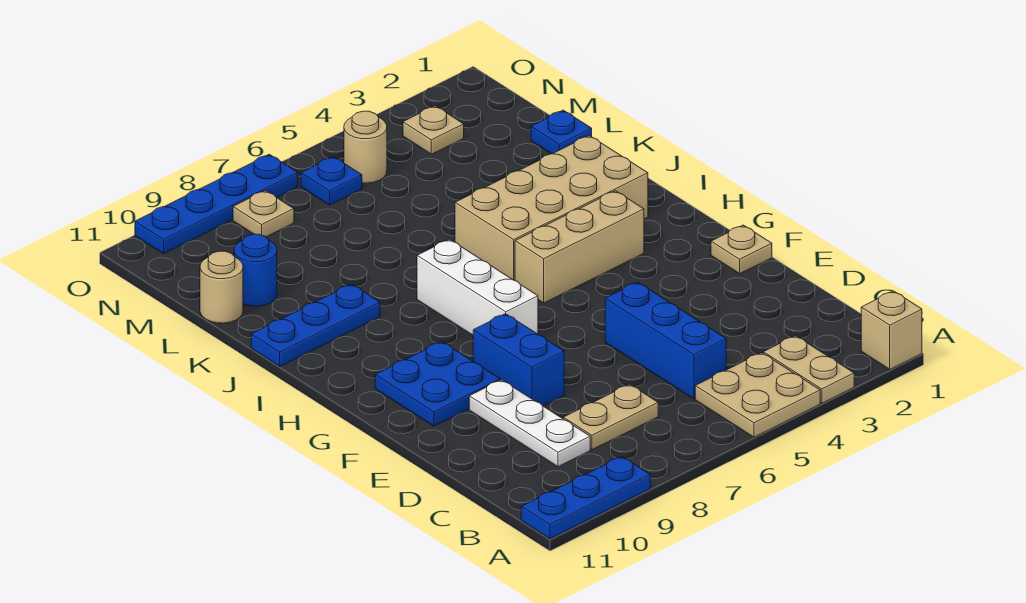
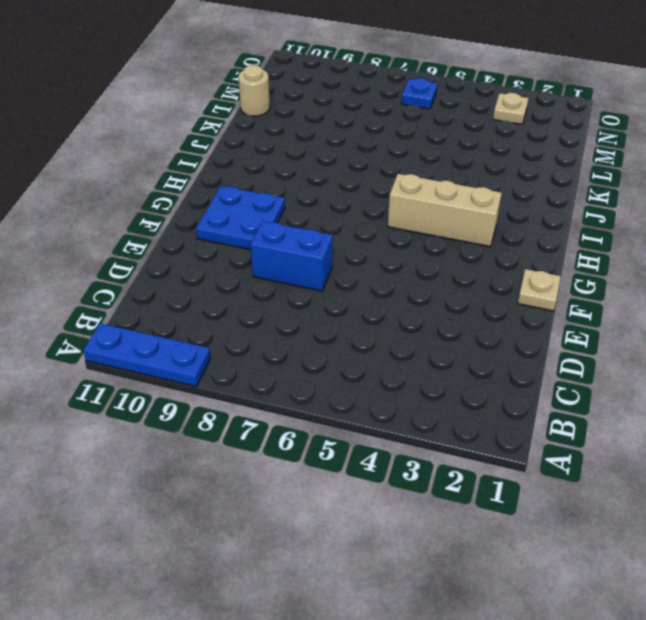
blue brick E7:E8 level 1 -> blue brick E8:F8 level 1
none -> tan brick A1 level 1
none -> tan plate A3:B3 level 1
none -> tan plate A4:B5 level 1

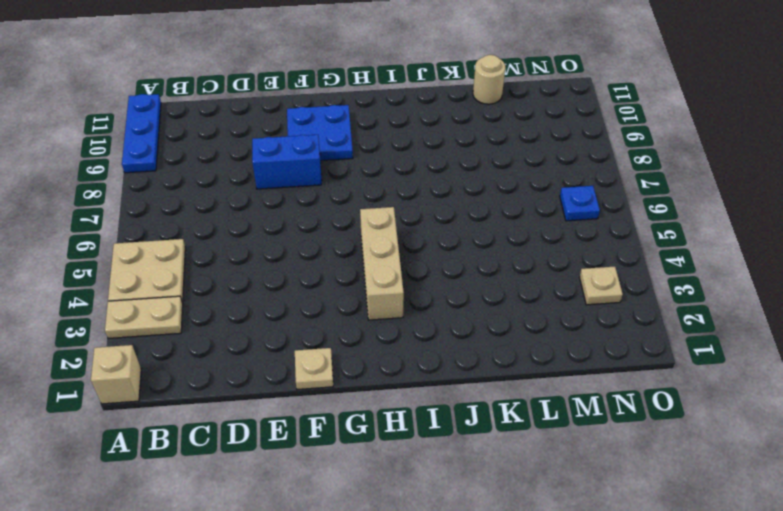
none -> blue brick C5:E5 level 1
none -> tan plate C7:C8 level 1
none -> white plate C9:E9 level 1

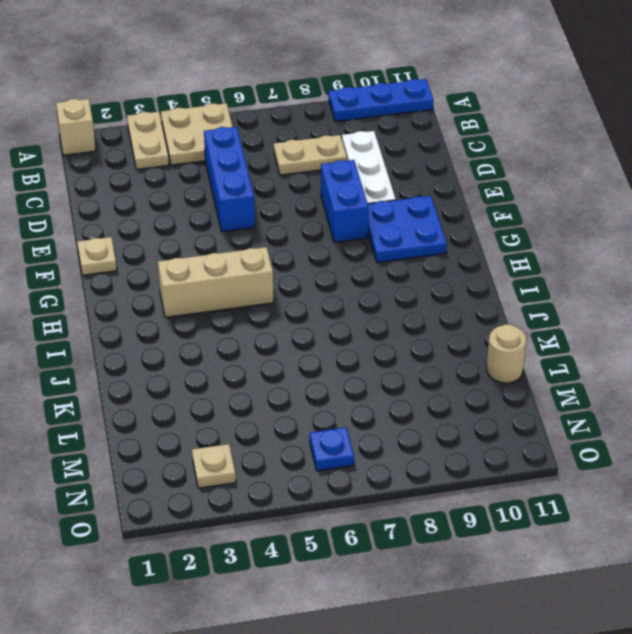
none -> white brick G7:I7 level 1
none -> tan brick I2:J5 level 1
none -> blue plate J9:J11 level 1

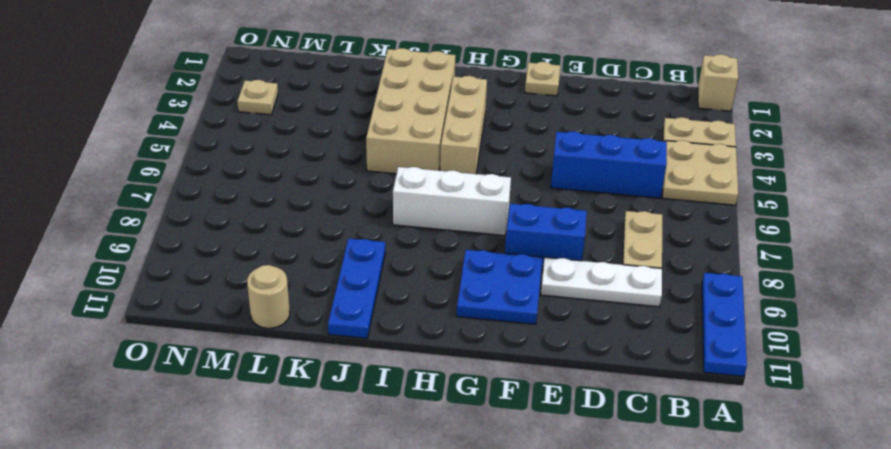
none -> blue plate L1 level 1
none -> blue round brick L10 level 1
none -> tan round brick N5 level 1

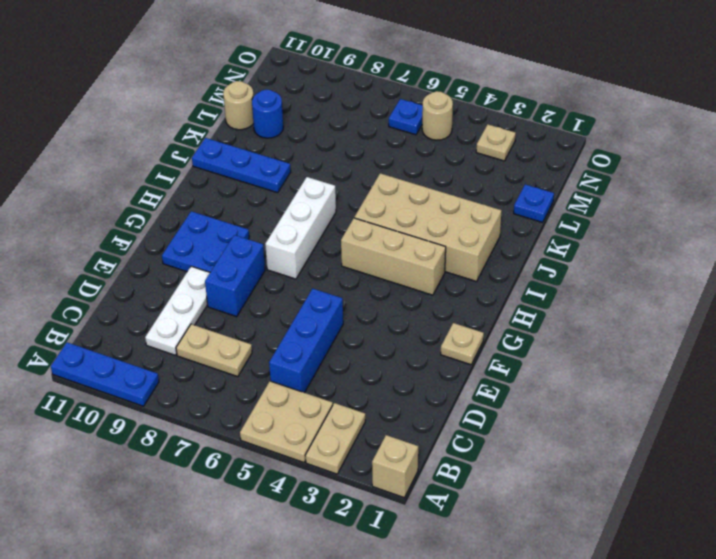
none -> tan plate N8 level 1
none -> blue plate O7:O10 level 1

